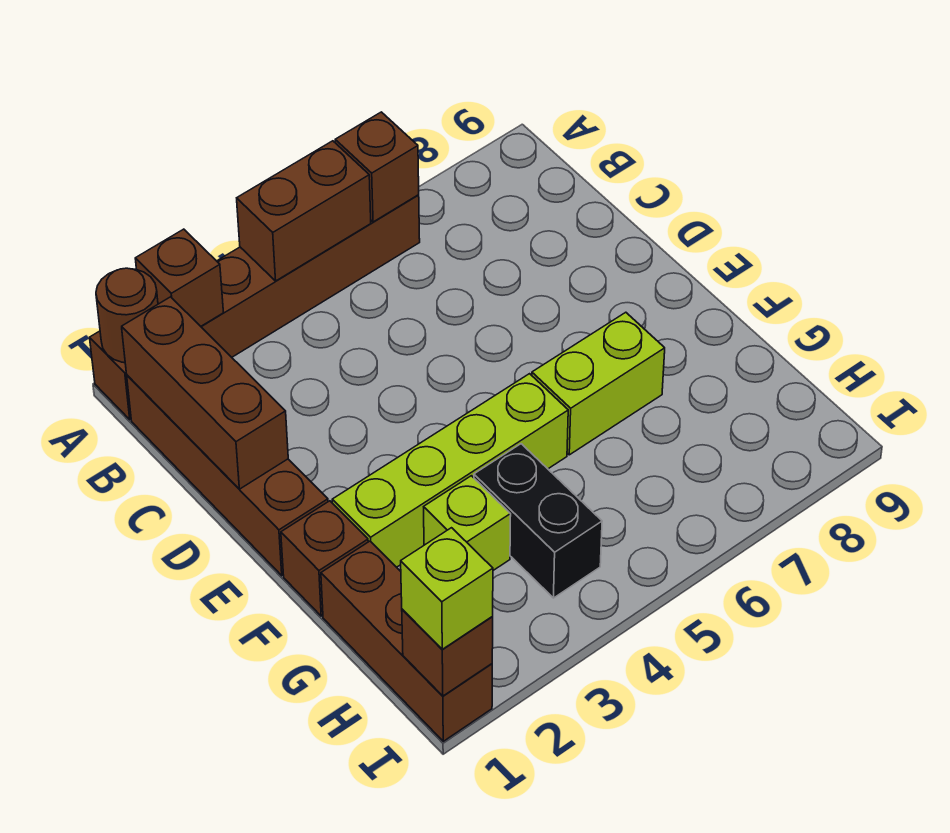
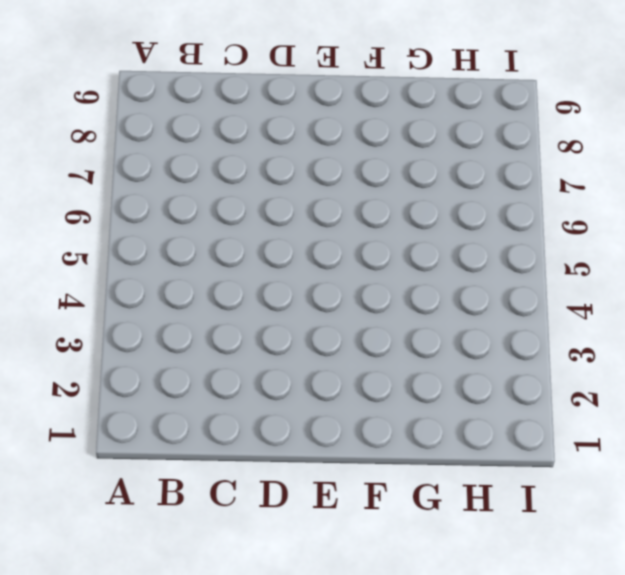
none -> brown brick A1:A6 level 1
none -> brown brick B1:E1 level 1
none -> brown brick F1 level 1

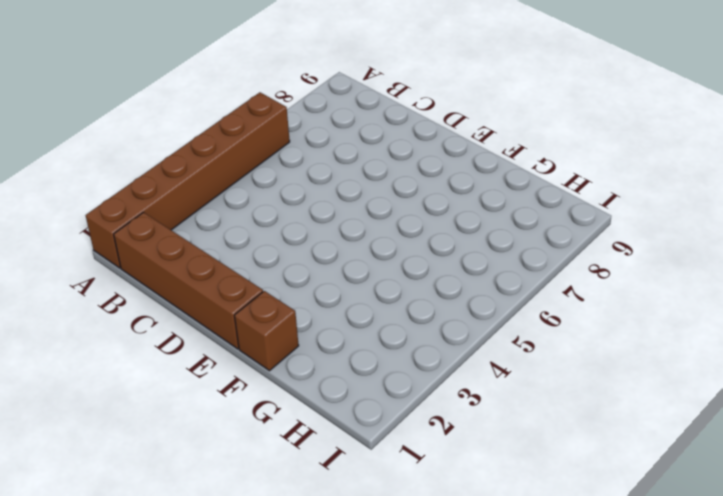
none -> lime brick F2:F5 level 1
none -> lime brick F6:F7 level 1
none -> brown brick G1:I1 level 1

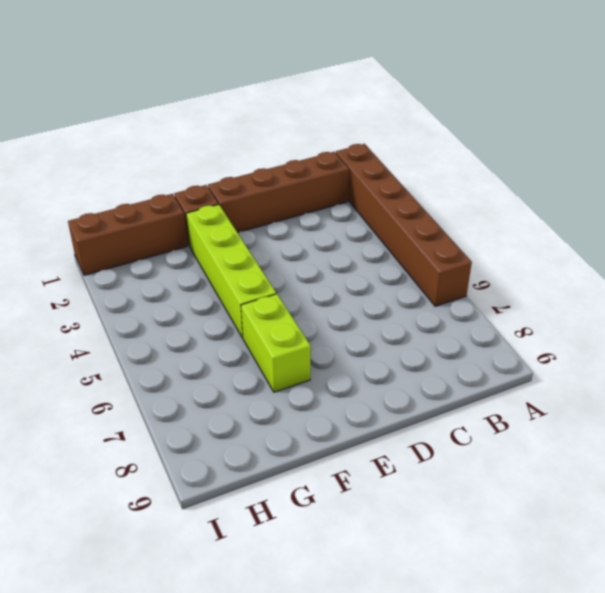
none -> lime brick G3 level 1
none -> black brick G4:H4 level 1
none -> brown round brick A1 level 2

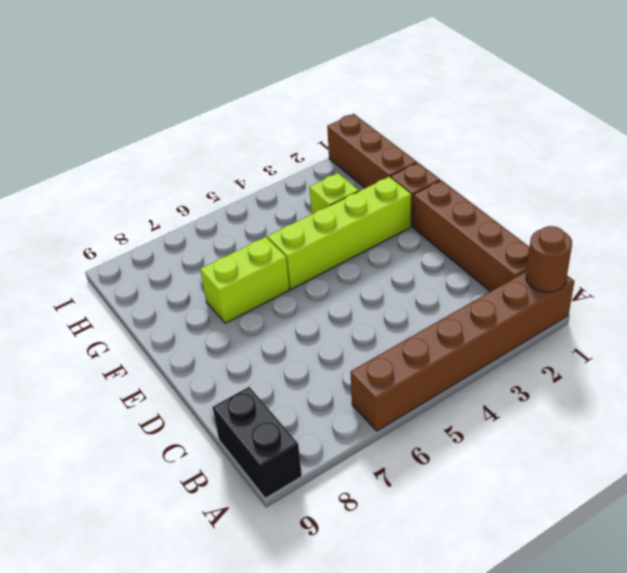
black brick A9:B9 level 1 -> black brick G4:H4 level 1
none -> brown brick A2 level 2
none -> brown brick A4:A5 level 2
none -> brown brick A6 level 2

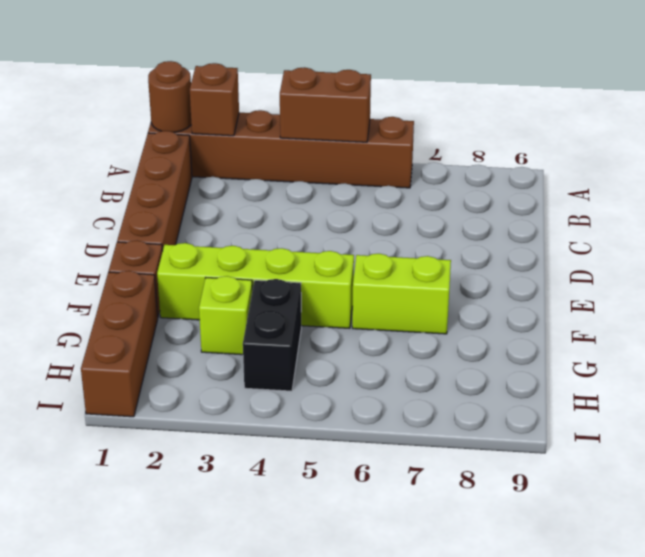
none -> brown brick A6 level 2
none -> brown brick B1:D1 level 2
none -> brown brick I1 level 2

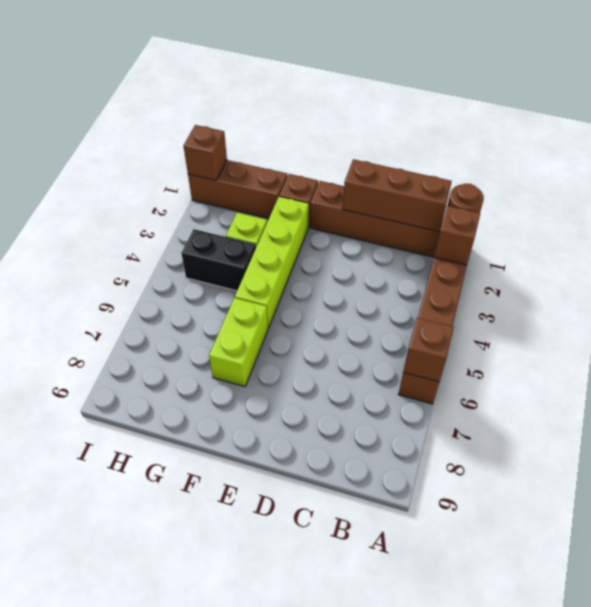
none -> brown brick A4:A5 level 2
none -> lime brick I1 level 3

